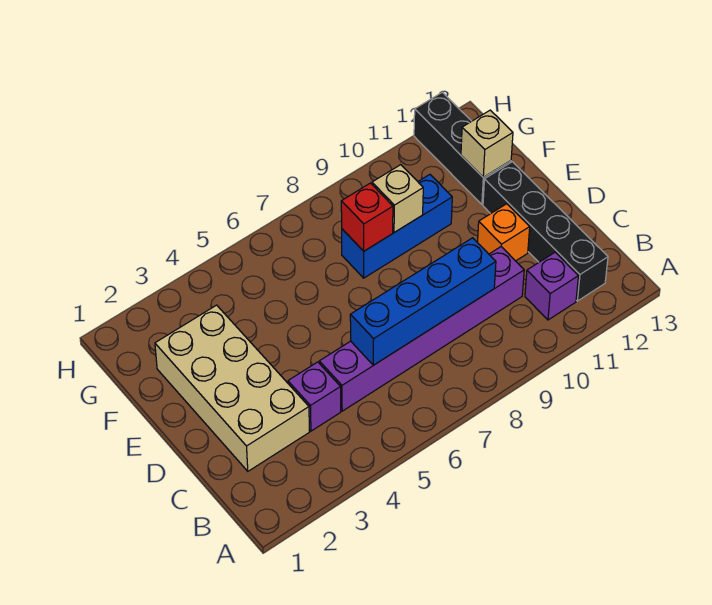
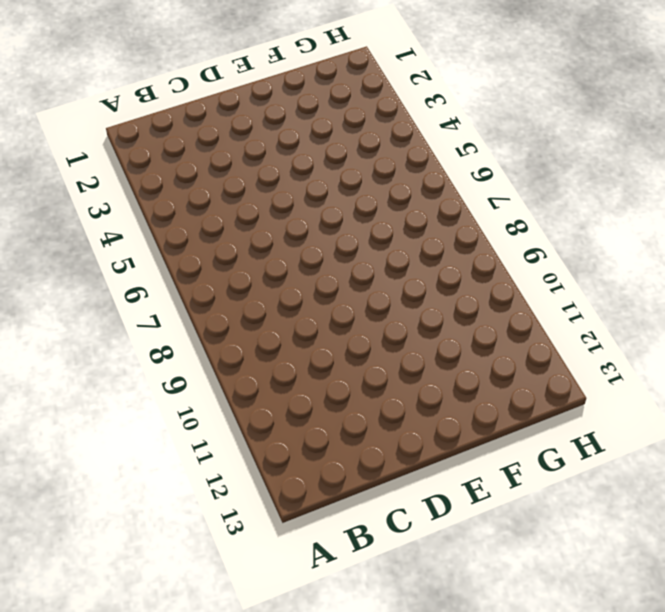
none -> purple brick B11 level 1
none -> black brick B12:E12 level 1
none -> tan brick C2:F3 level 1

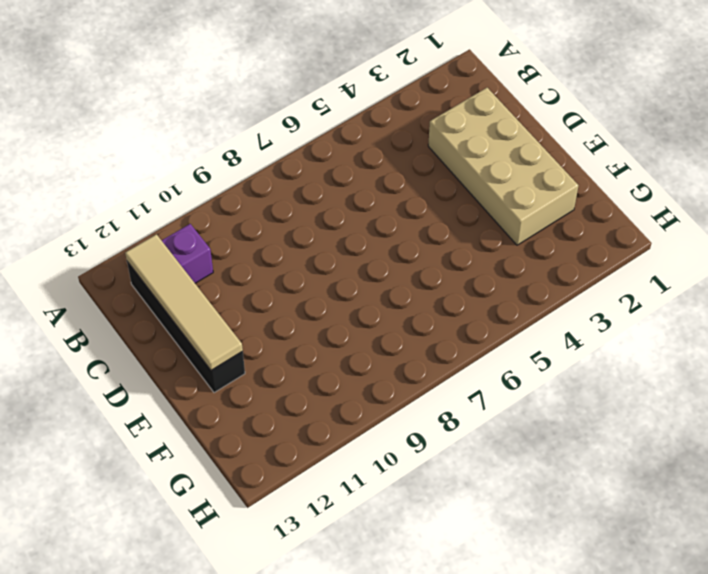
tan tile B12:E12 level 2 -> none
none -> purple brick C4 level 1
none -> purple brick C5:C10 level 1
none -> orange brick D11 level 1

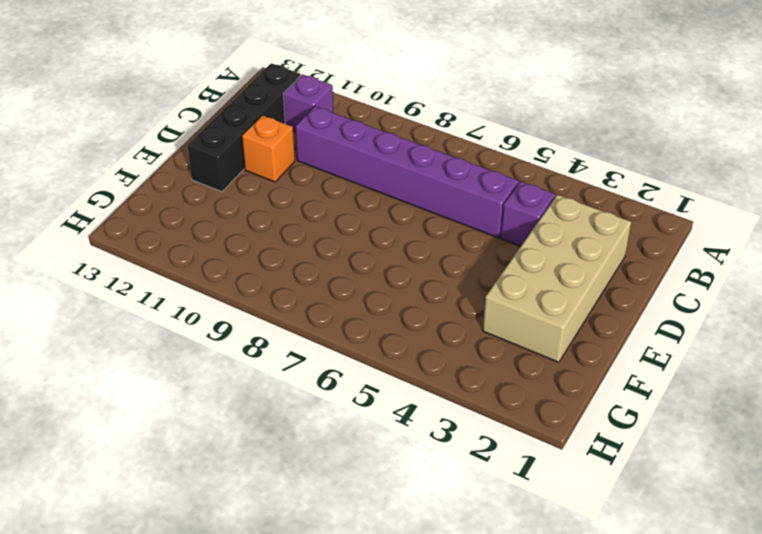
none -> blue brick F8:F10 level 1
none -> black brick F12:H12 level 1
none -> blue brick C6:C9 level 2

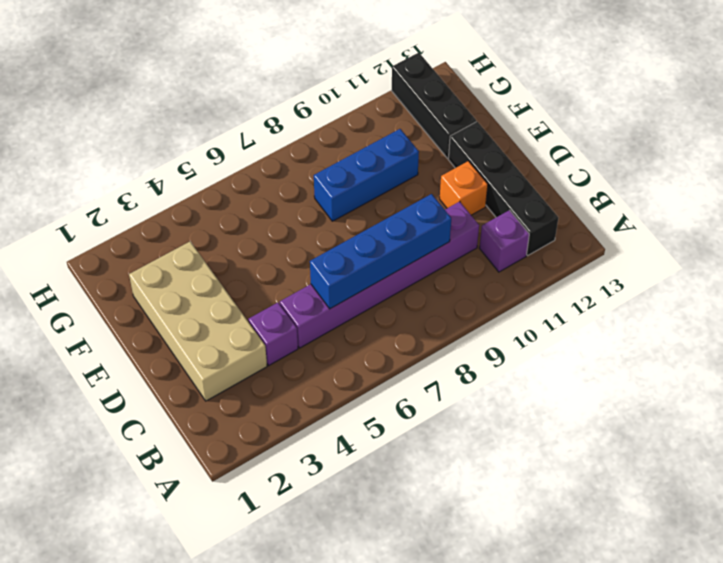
none -> red brick F8 level 2
none -> tan brick F9 level 2
none -> tan brick F12 level 2

